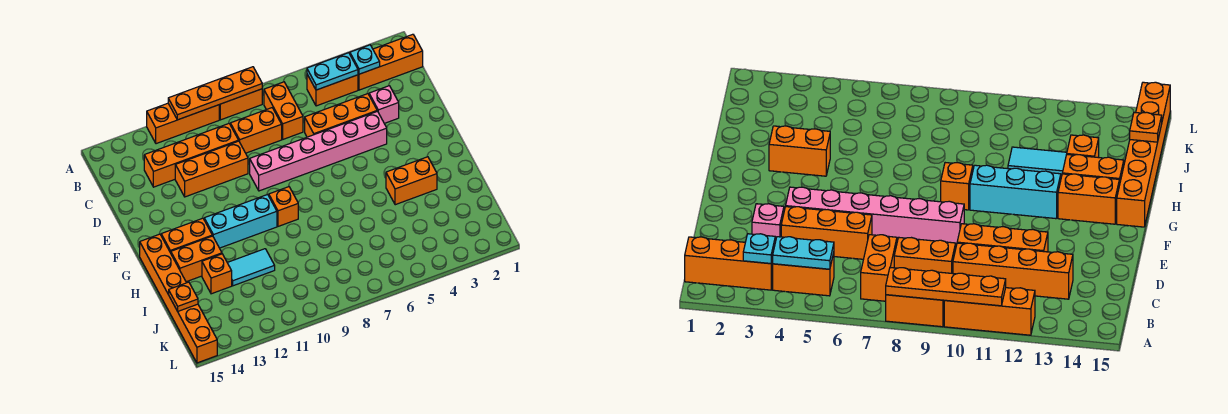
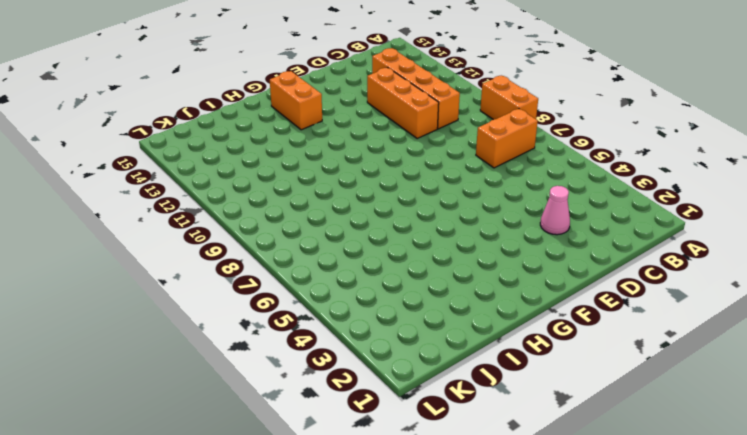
pink cone D3 level 1 -> pink brick D3 level 1
none -> orange brick A10:A12 level 1
none -> orange brick B1:B3 level 1
none -> orange brick B4:B5 level 1

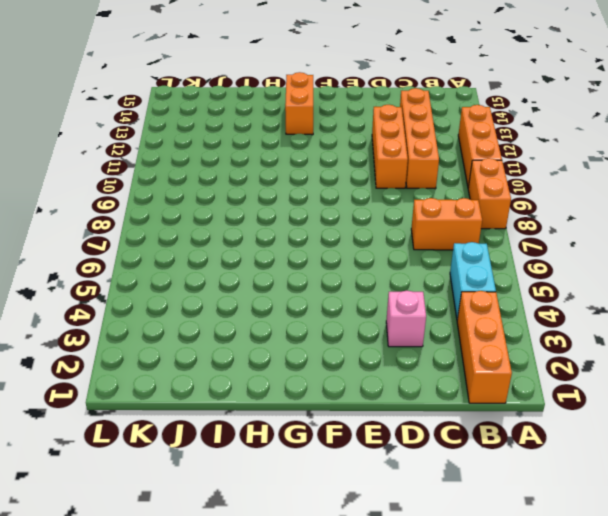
cyan brick B4:B5 level 1 -> orange brick B4:B5 level 1
none -> orange brick C8:C9 level 1
none -> orange brick D4:D6 level 1
none -> pink brick E4:E9 level 1

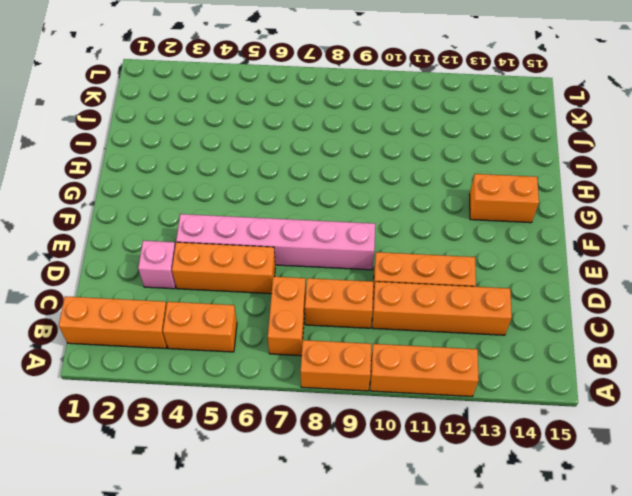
none -> orange brick G9 level 1
none -> cyan brick G10:G12 level 1
none -> orange brick G15:L15 level 1

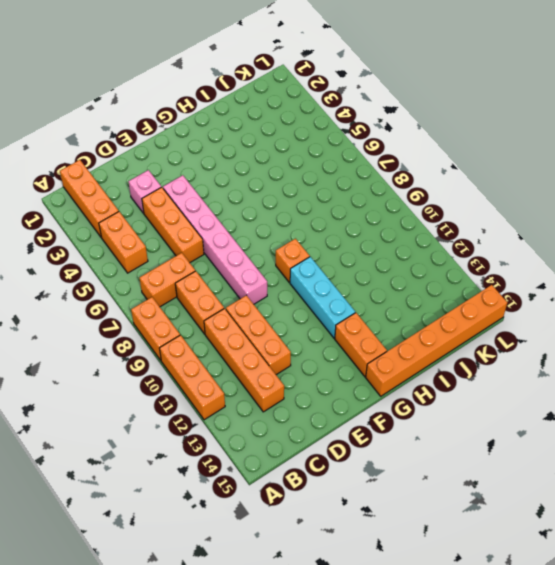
none -> orange brick H3:H4 level 1
none -> orange brick H13:H14 level 1
none -> cyan tile I11:I12 level 1

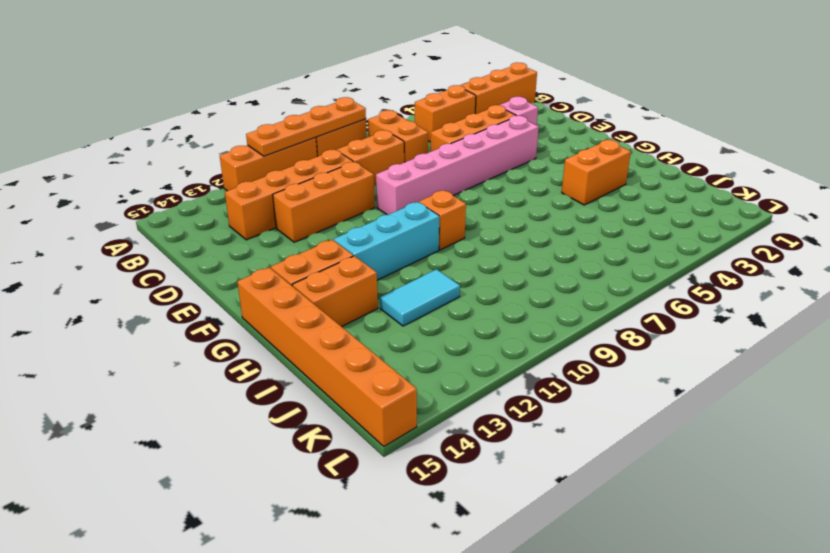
none -> orange brick I13 level 1
none -> cyan plate B3 level 2
none -> cyan plate B4:B5 level 2

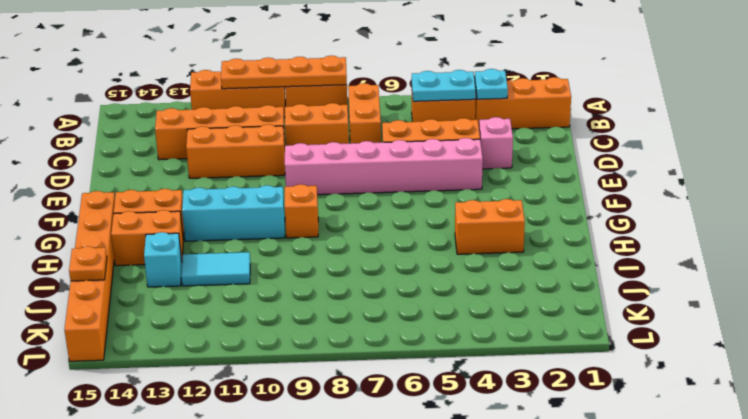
cyan brick I13 level 1 -> orange brick I13 level 1

